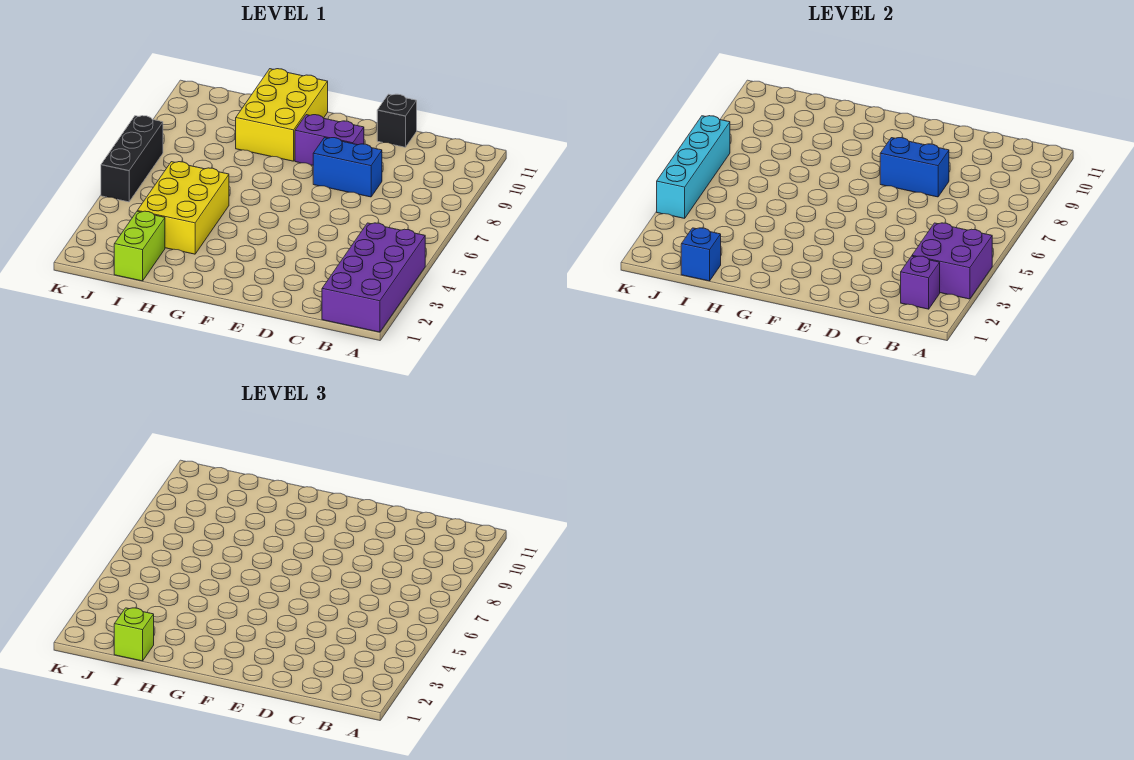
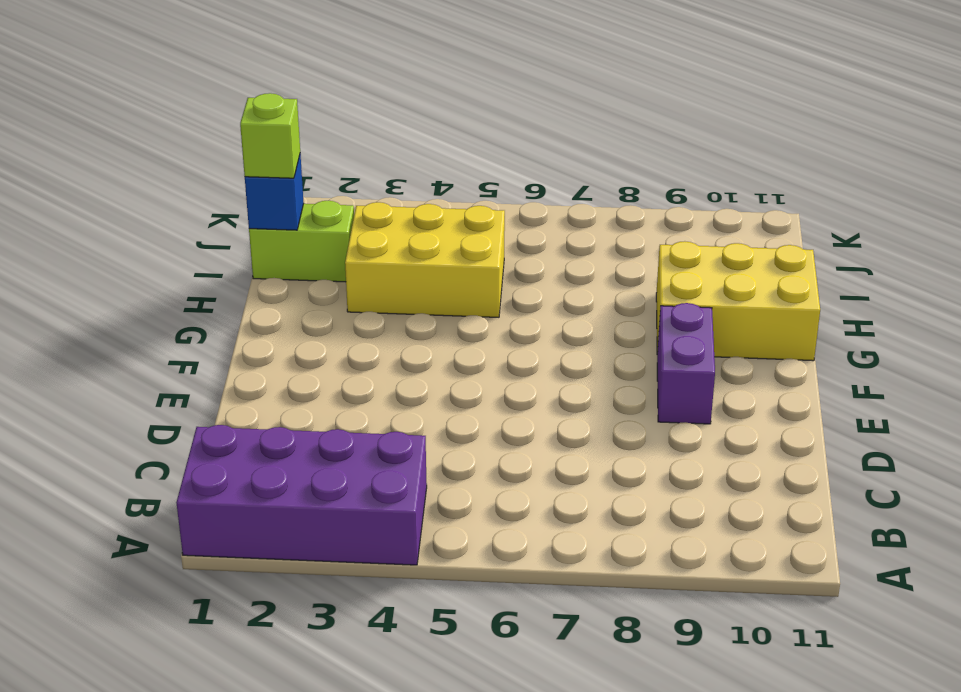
none -> blue brick D8:E8 level 1
none -> black brick D11 level 1
none -> black brick K5:K7 level 1

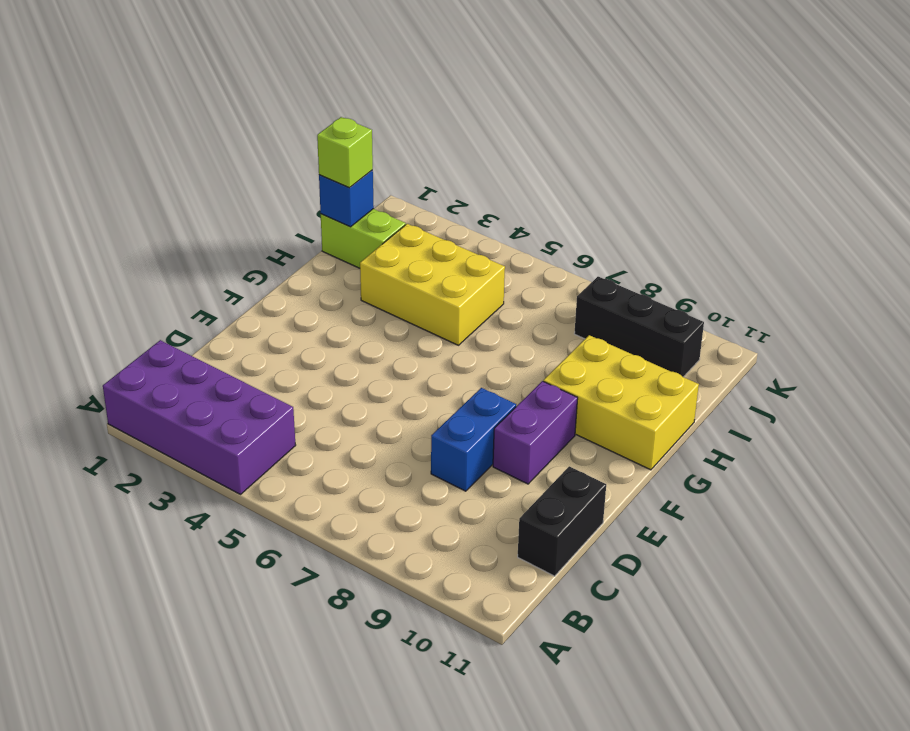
black brick C11:D11 level 1 -> black brick D11 level 1
black brick J8:J10 level 1 -> black brick K5:K7 level 1
none -> purple brick A3:B4 level 2
none -> purple brick B2 level 2
none -> blue brick D8:E8 level 2

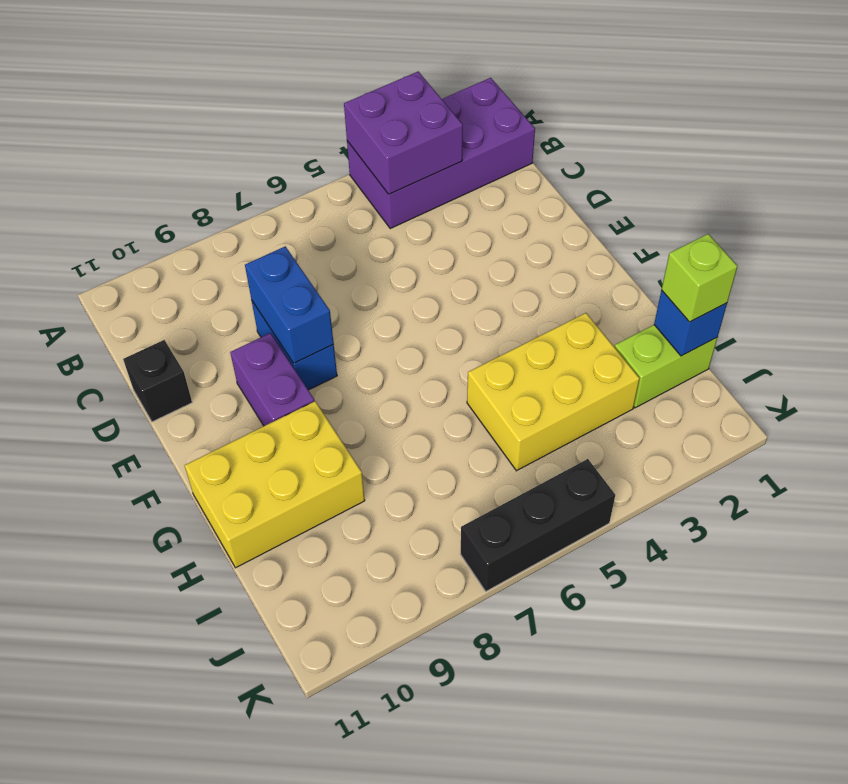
none -> purple brick B2 level 2
none -> cyan brick K4:K7 level 2

